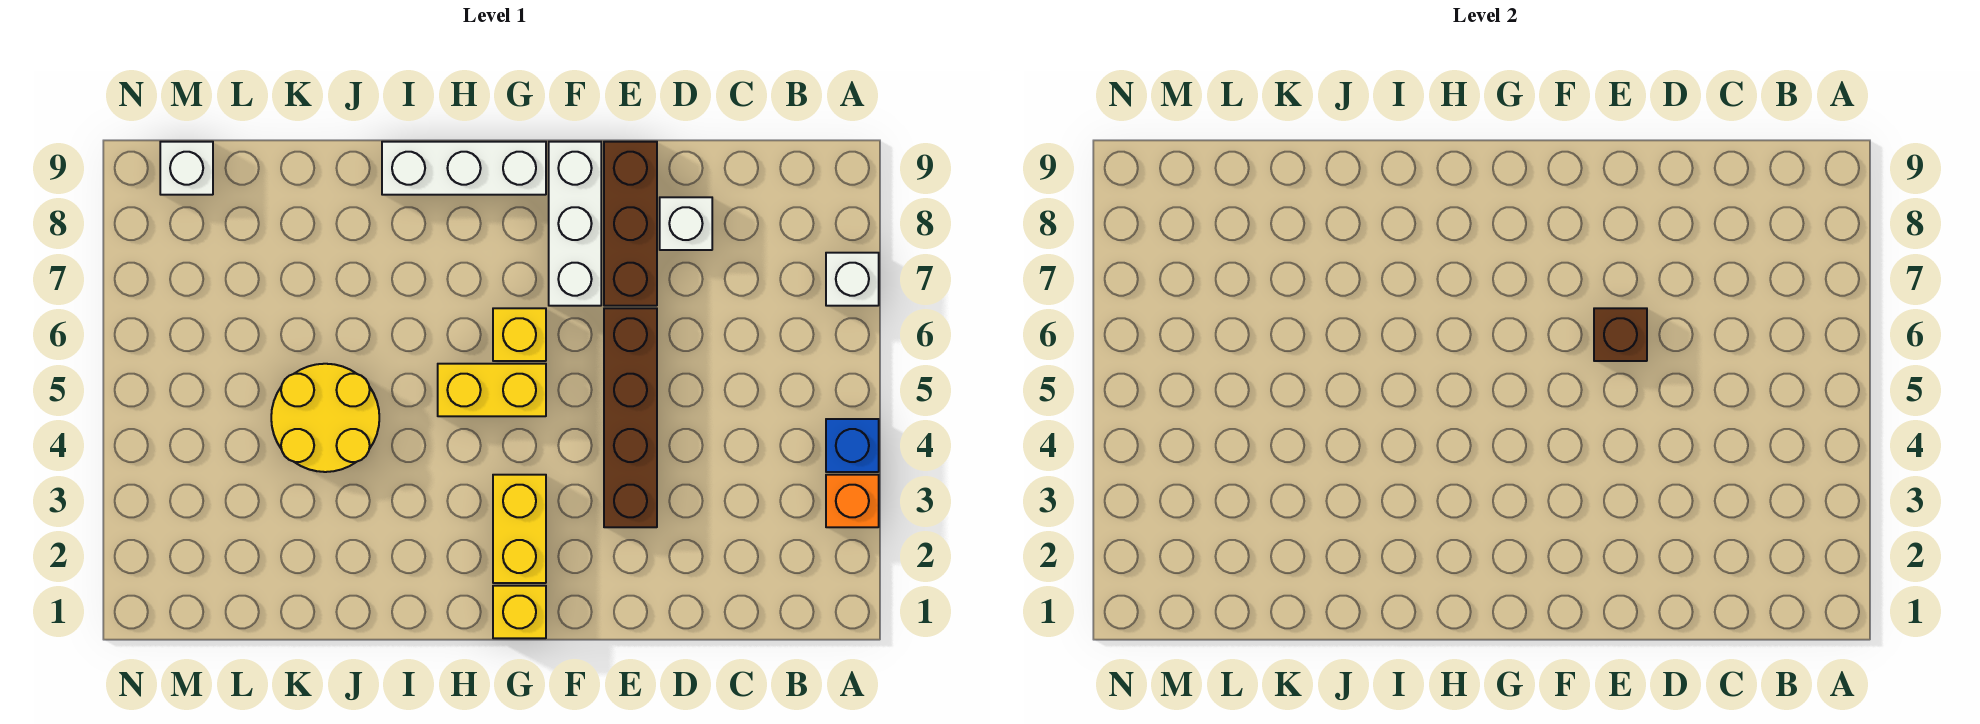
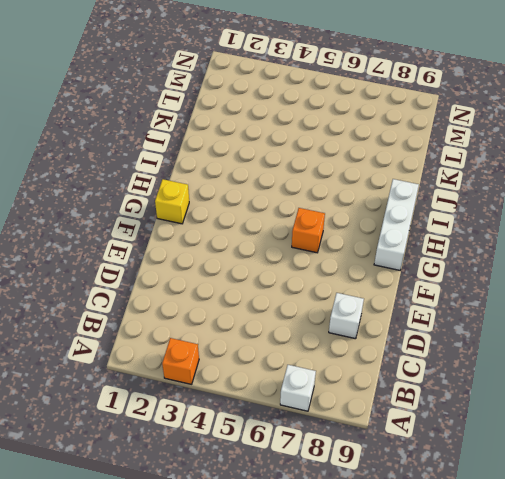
orange brick G6 level 1 -> yellow brick G6 level 1
none -> blue brick A4 level 1
none -> brown brick E3:E6 level 1
none -> brown brick E7:E9 level 1

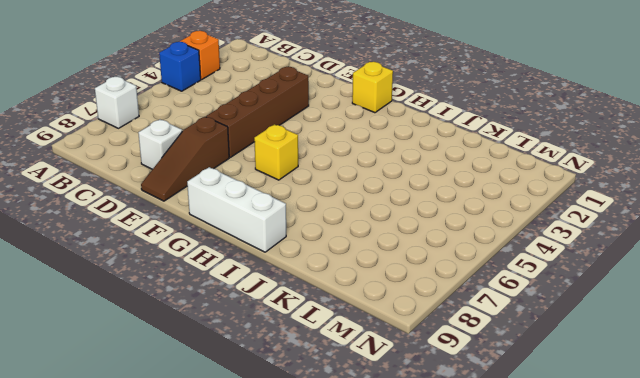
brown slope E7:E9 level 1 top 7 -> brown brick E7:E9 level 1
none -> white brick F7:F9 level 1
none -> yellow brick G2:G3 level 1
none -> yellow brick G5:H5 level 1

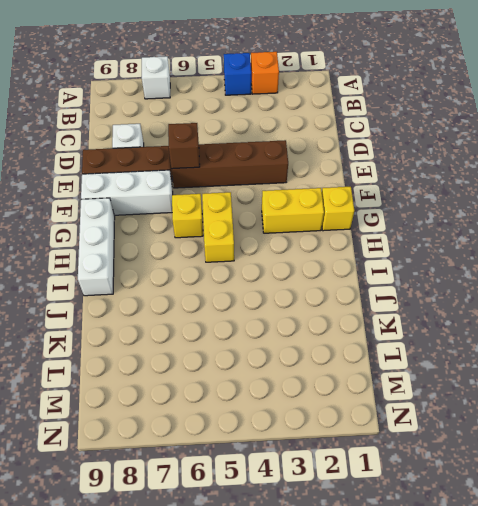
none -> yellow round brick J4:K5 level 1
none -> white brick M9 level 1

